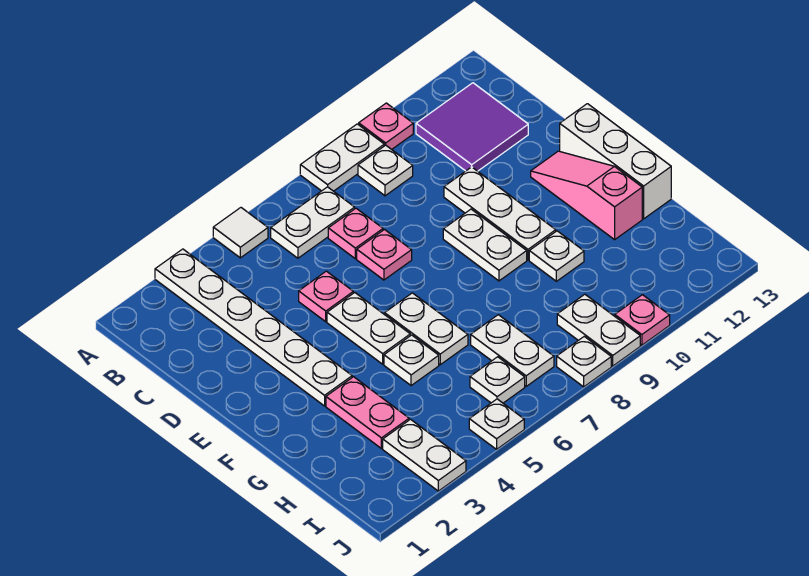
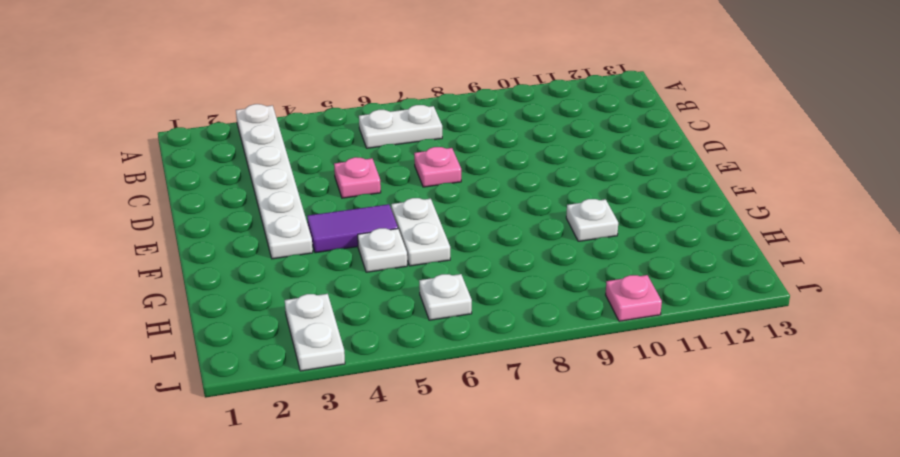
purple tile F4:F5 level 1 -> white plate E5:F5 level 1
none -> white tile A5 level 1
none -> white plate A8:A9 level 1
none -> pink plate A10 level 1

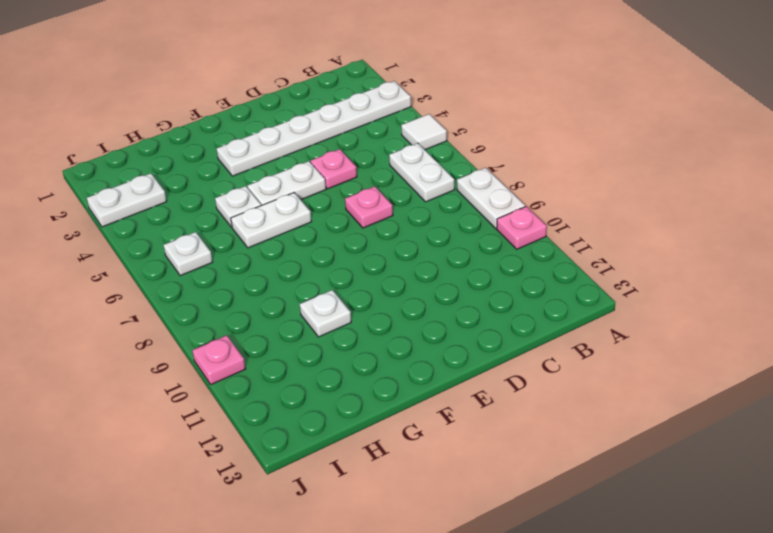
none -> white plate B9 level 1
none -> purple tile B11:C12 level 1
none -> pink plate C7 level 1

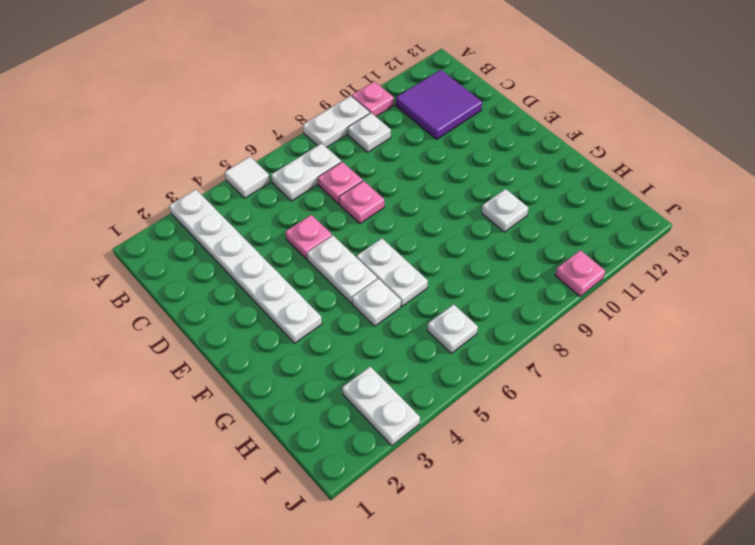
none -> white plate D10:F10 level 1
none -> white plate E9:F9 level 1
none -> pink slope E12:G12 level 1 top G

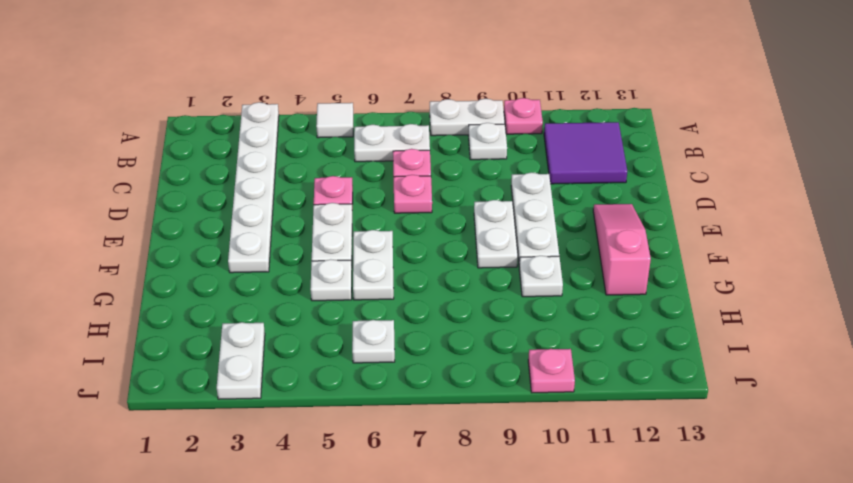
none -> white brick E13:G13 level 1
none -> pink plate G3:H3 level 1
none -> white plate H7:I7 level 1

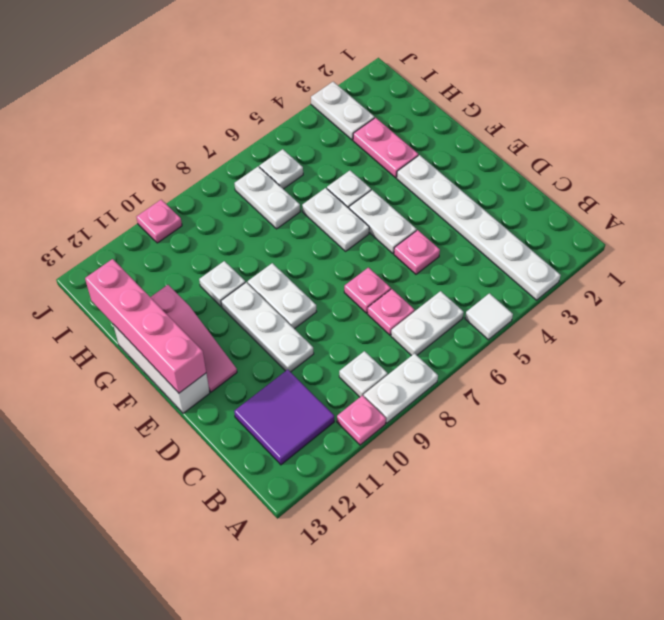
pink brick E13:H13 level 2 -> none
none -> white plate I9:J9 level 1
none -> white plate J5 level 1
none -> white plate J8 level 1

